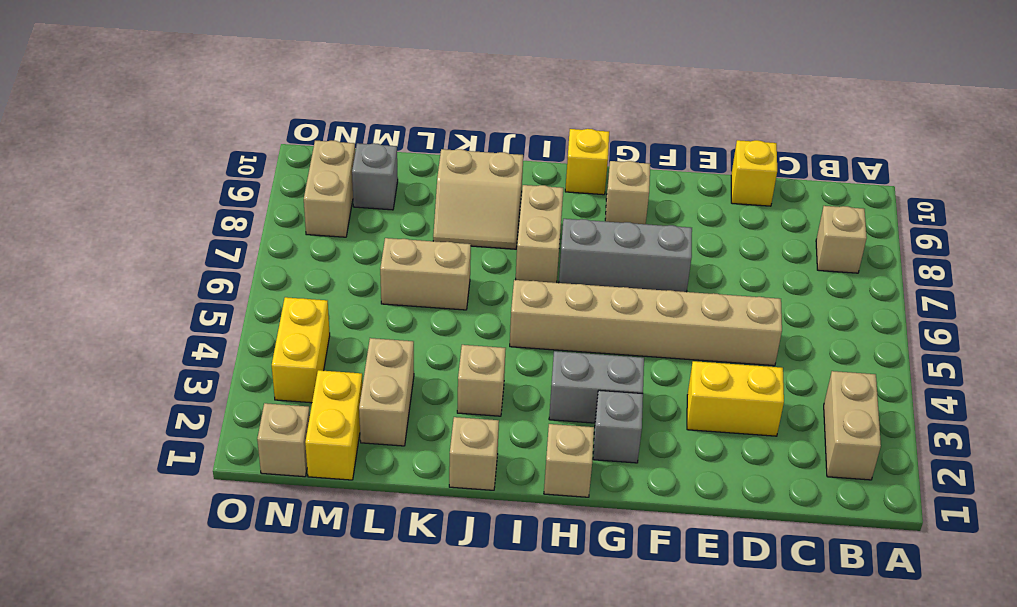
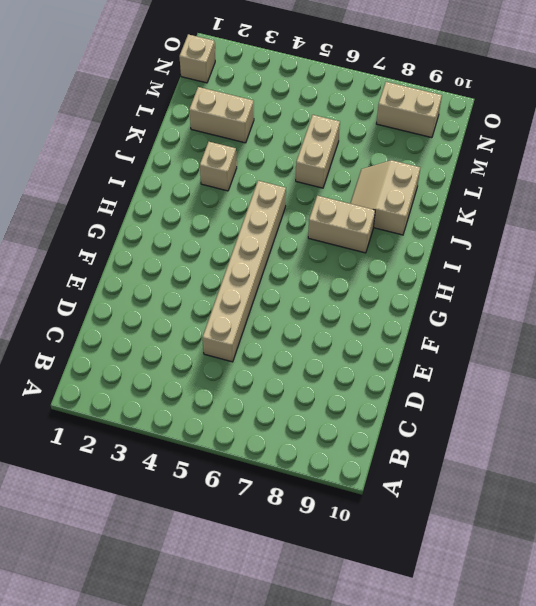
none -> tan brick B2:B3 level 1
none -> tan brick B8 level 1
none -> yellow brick D3:E3 level 1

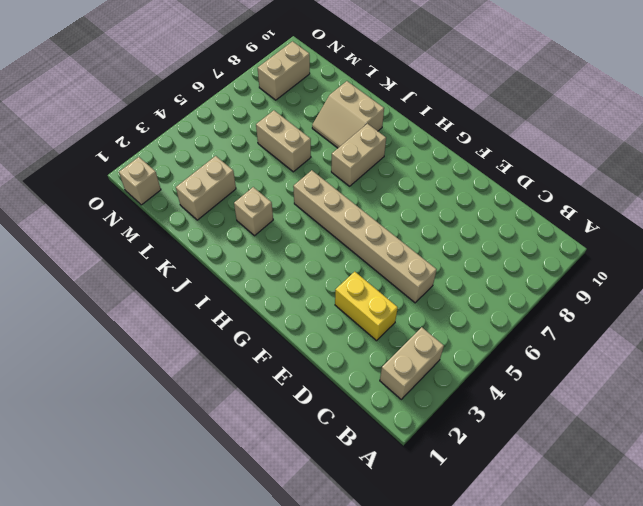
none -> tan brick B8 level 1
none -> yellow brick D10 level 1
none -> grey brick F7:H7 level 1

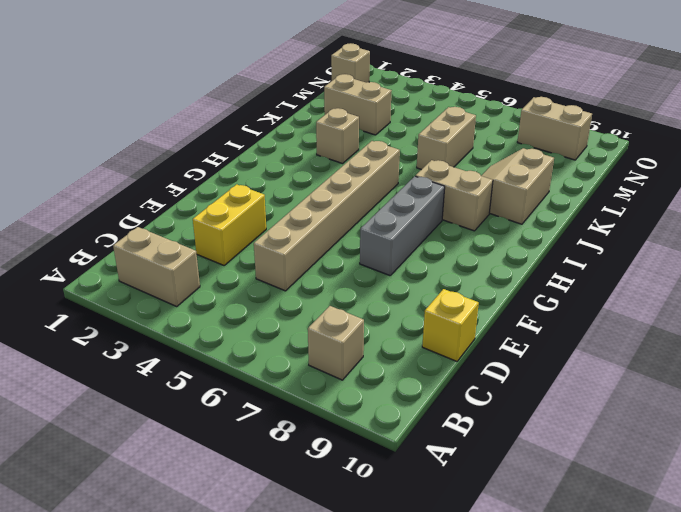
none -> grey brick G2 level 1
none -> grey brick G3:H3 level 1
none -> tan brick G9 level 1

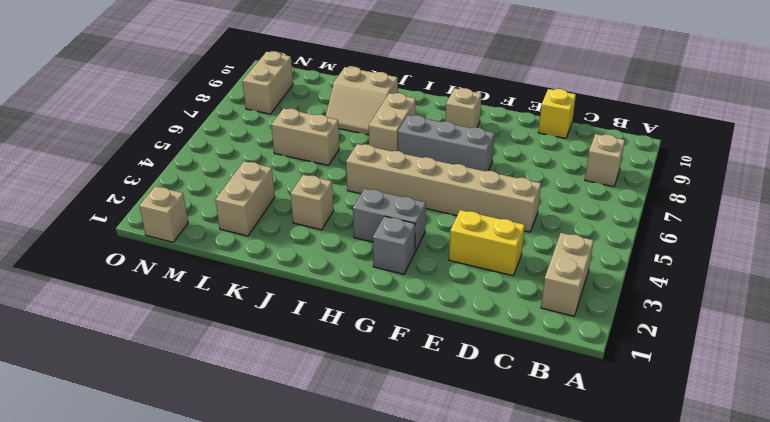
none -> tan brick H1 level 1
none -> yellow brick H10 level 1
none -> tan brick J1 level 1

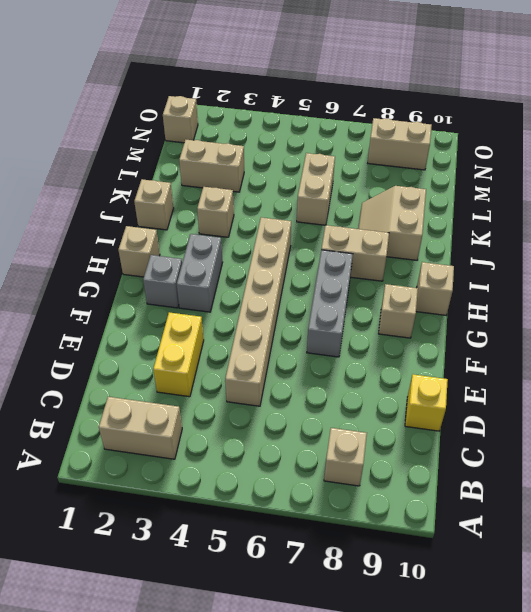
tan brick H10 level 1 -> yellow brick H10 level 1
none -> yellow brick M1:M2 level 1
none -> grey brick M9 level 1
none -> yellow brick N3:N4 level 1

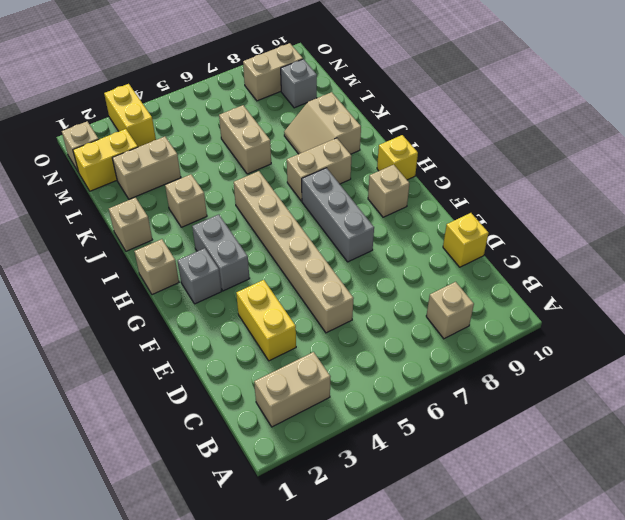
yellow brick N3:O3 level 1 -> yellow brick N3:N4 level 1

